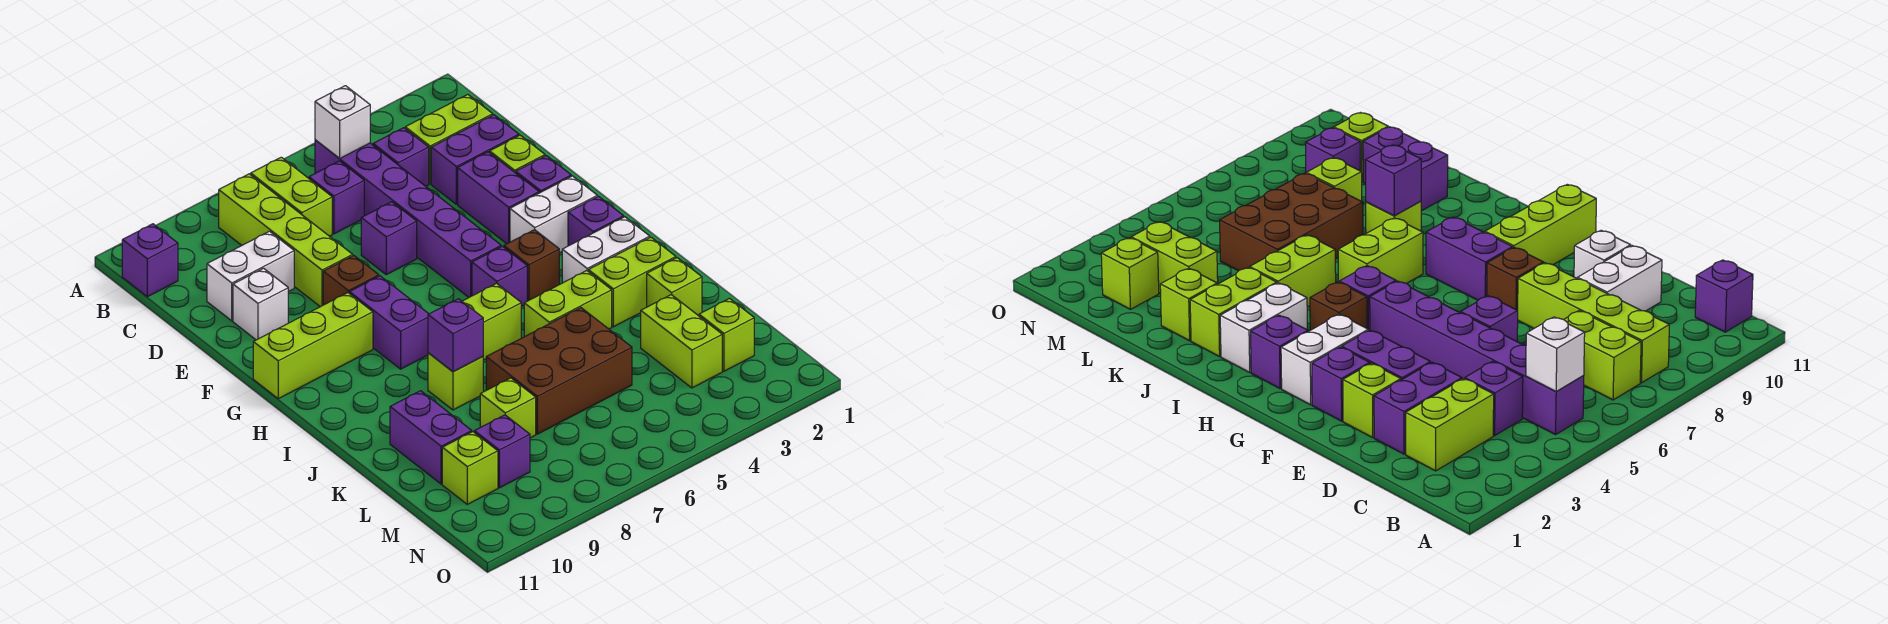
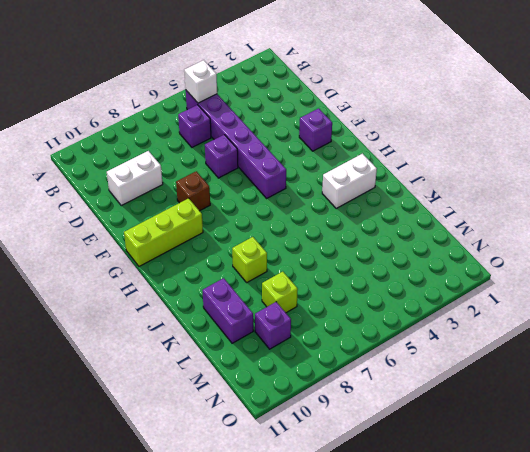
none -> lime brick B7:C7 level 1
none -> lime brick B8:E8 level 1
none -> purple brick B11 level 1
none -> lime brick C2:C3 level 1

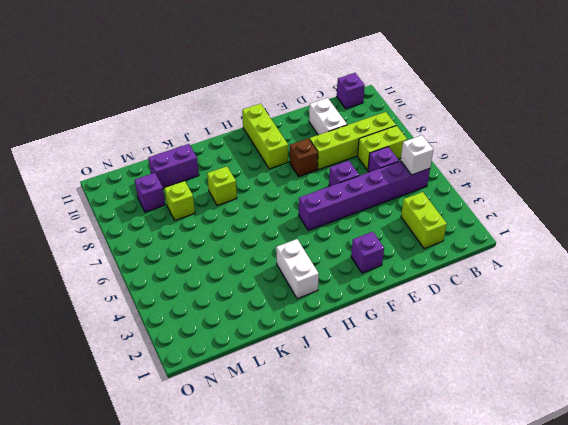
none -> purple brick C4 level 1
none -> purple brick D2:D3 level 1
none -> lime brick E2 level 1
none -> purple brick E3:F3 level 1

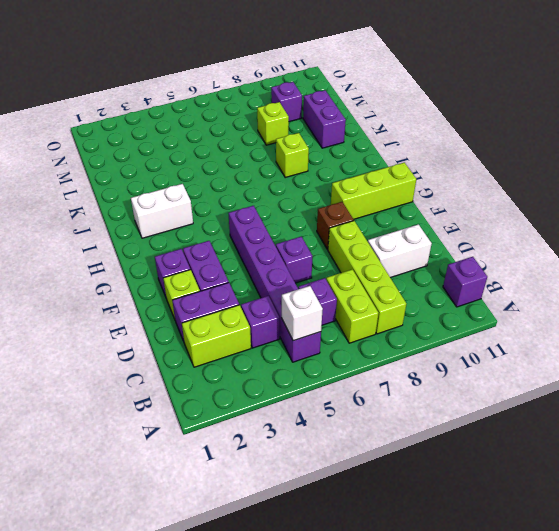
none -> white brick E10 level 1
none -> white brick G2:G3 level 1
none -> purple brick G8:H8 level 1
none -> purple brick H2 level 1

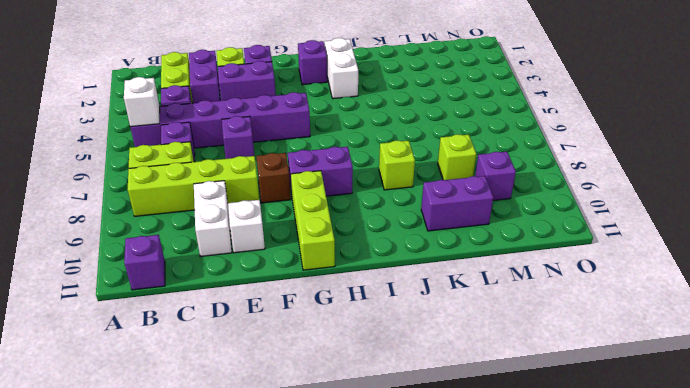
none -> white brick G2:G3 level 1
none -> brown brick H4 level 1
none -> purple brick H5 level 1
none -> lime brick I6:I7 level 1

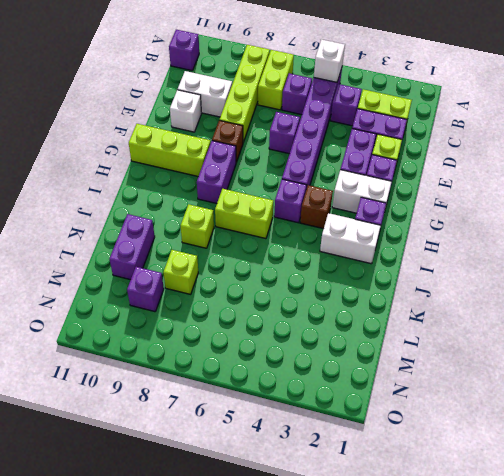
none -> lime brick J2:J3 level 1
none -> lime brick J4:J5 level 1
none -> lime brick K2 level 1
none -> brown brick K5:L7 level 1

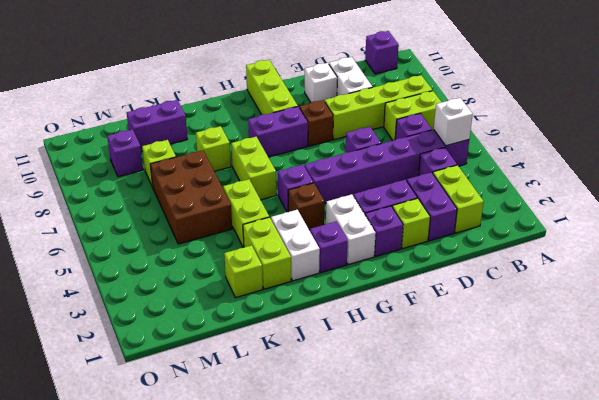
none -> lime brick L3:M3 level 1
none -> lime brick M2 level 1
none -> lime brick M10 level 1
none -> purple brick J8 level 2

